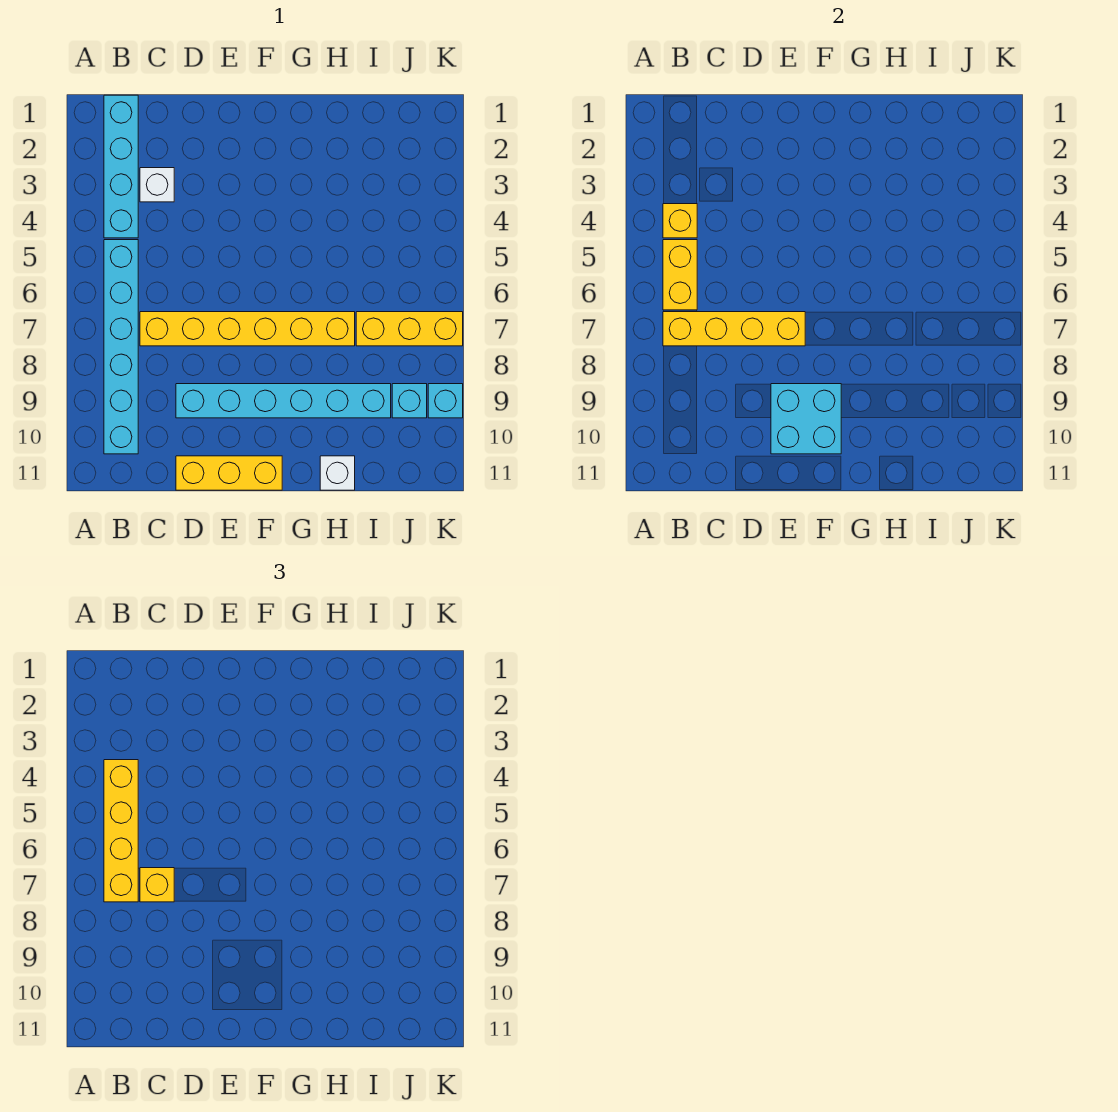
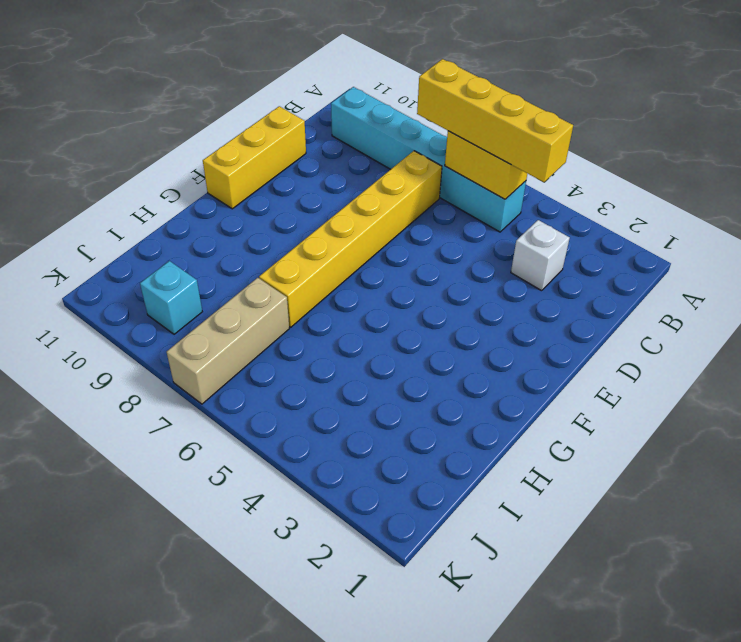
tan brick I7:K7 level 1 -> yellow brick I7:K7 level 1
none -> cyan brick B1:B4 level 1
none -> cyan brick D9:I9 level 1
none -> white brick H11 level 1

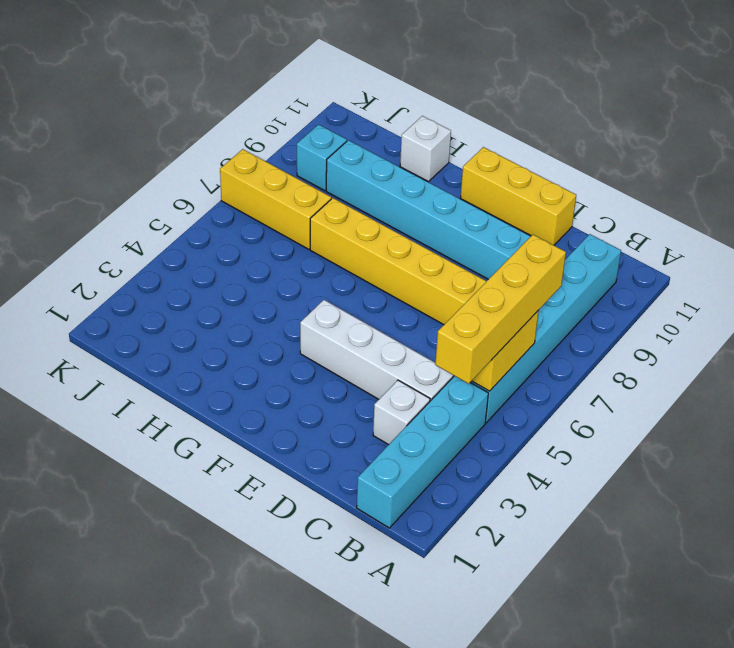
white brick C4:F4 level 1 -> none
none -> cyan brick K9 level 1
none -> yellow brick B4 level 2
none -> yellow brick B7:E7 level 2

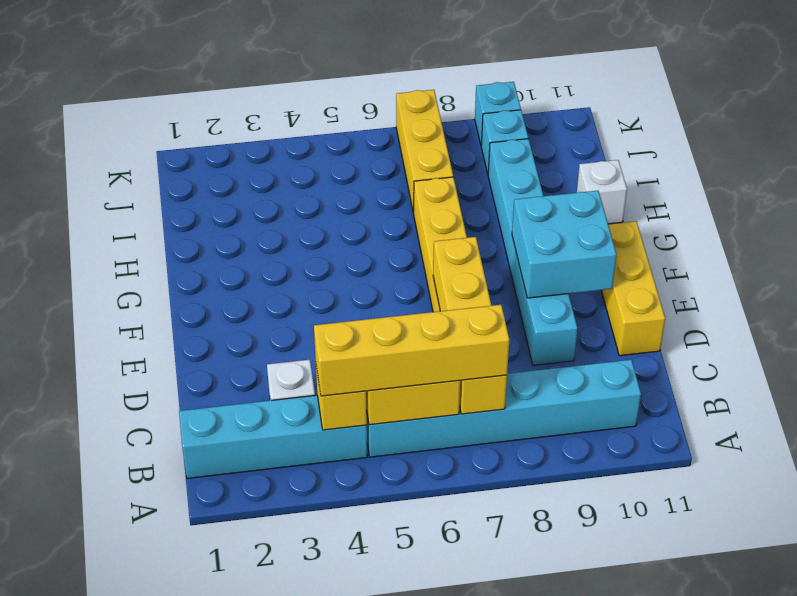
none -> yellow brick C7 level 3

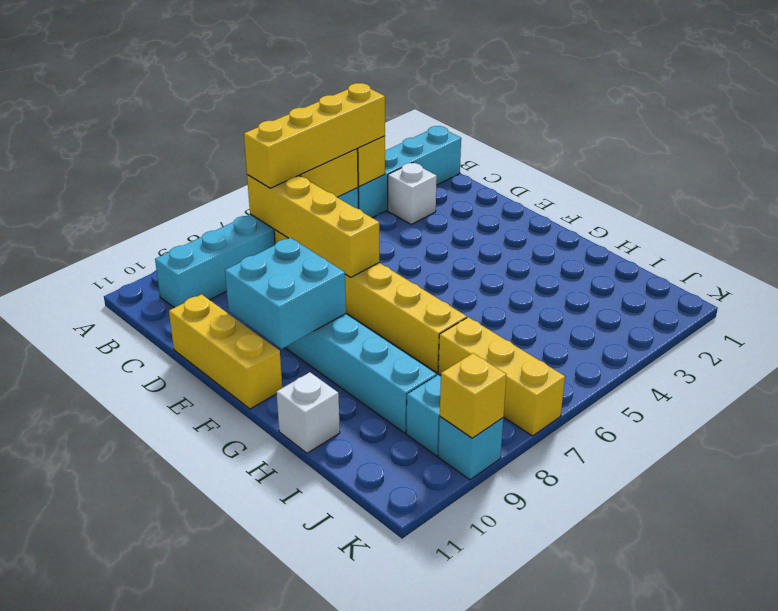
yellow brick K9 level 2 -> yellow brick C7 level 3

